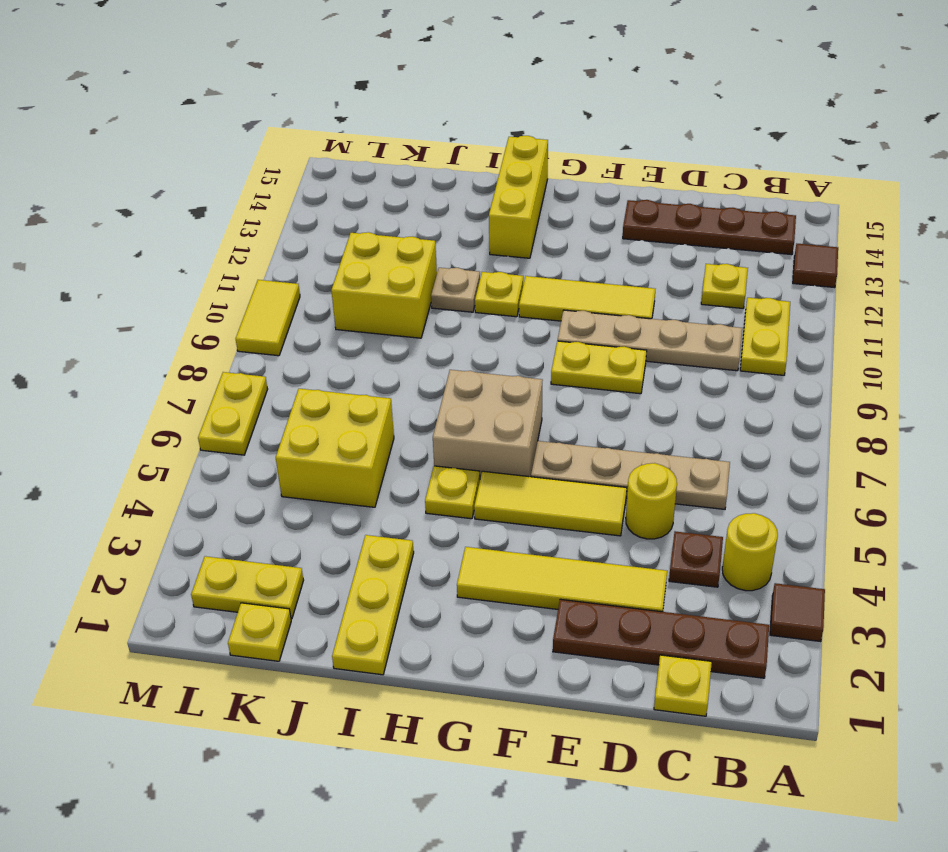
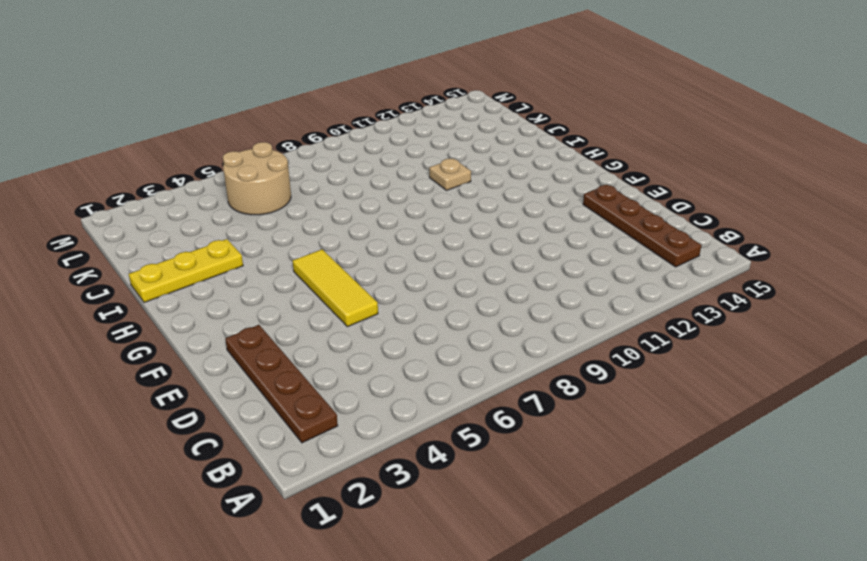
tan round brick K5:L6 level 1 -> yellow brick J5:K6 level 1
none -> brown tile A3 level 1
none -> brown tile A13 level 1
none -> yellow round brick B4 level 1

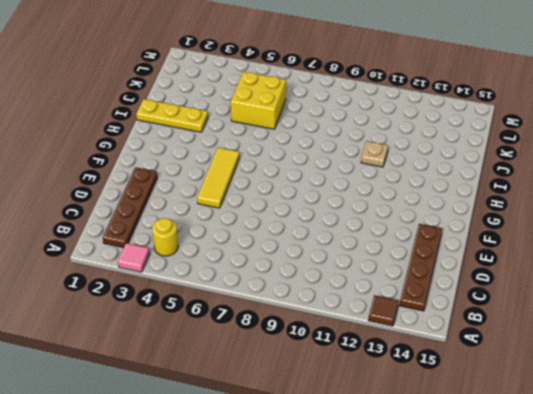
pink tile A3 level 1 -> brown tile A3 level 1
none -> yellow plate B10:B11 level 1
none -> yellow plate C1 level 1
none -> brown plate C4 level 1

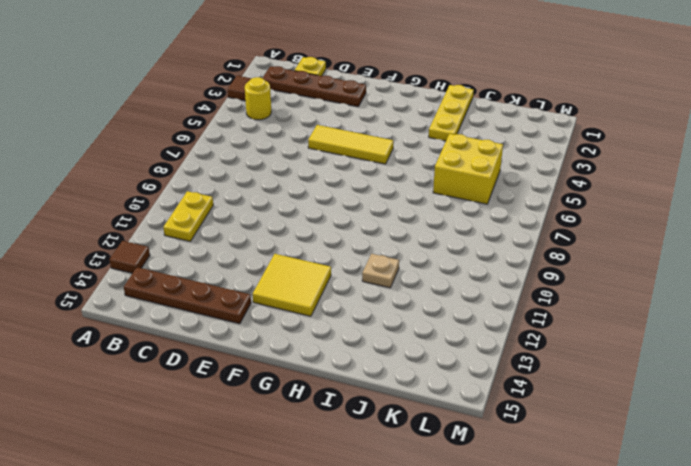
yellow tile F12:G13 level 1 -> none
none -> brown plate C4 level 1
none -> tan plate C6:F6 level 1
none -> tan plate C10:F10 level 1

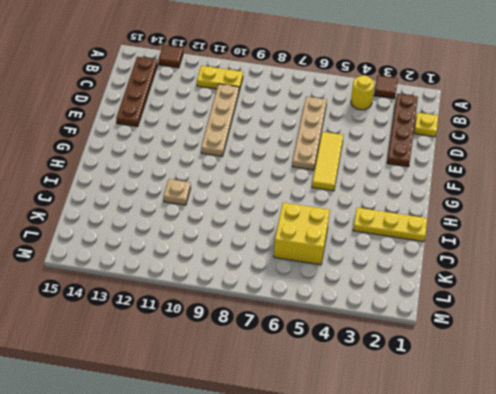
none -> brown plate C4 level 1
none -> yellow plate C12 level 1
none -> yellow tile D3:G3 level 1

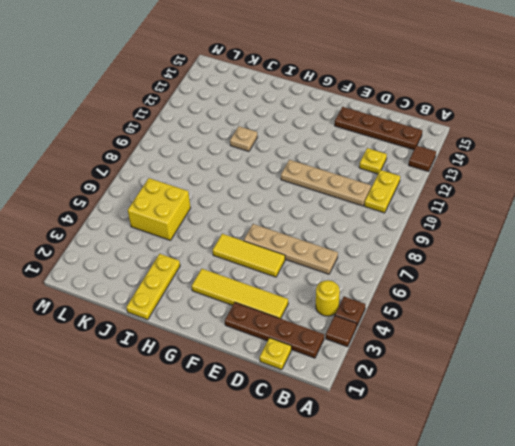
brown plate A4 level 1 -> brown plate C4 level 1
none -> yellow round brick D5 level 1
none -> yellow plate E9:F9 level 1
none -> yellow tile E11:G11 level 1

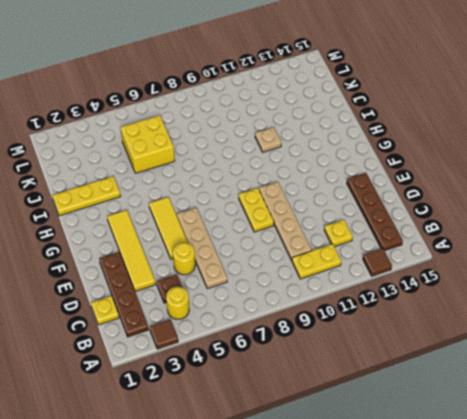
none -> yellow tile E11:G11 level 1
none -> tan brick G6:H7 level 1
none -> yellow plate H5 level 1

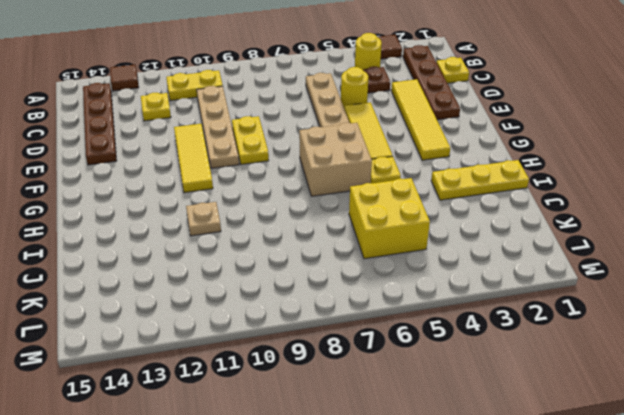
none -> yellow plate H11 level 1
none -> yellow brick H13:H15 level 1
none -> yellow brick J10:K11 level 1

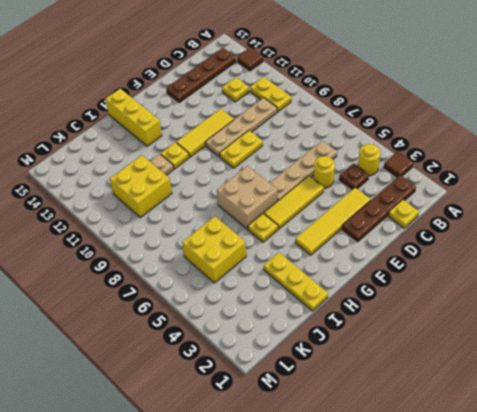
none -> yellow plate K1 level 1
none -> yellow plate K2:L2 level 1
none -> yellow plate M6:M7 level 1

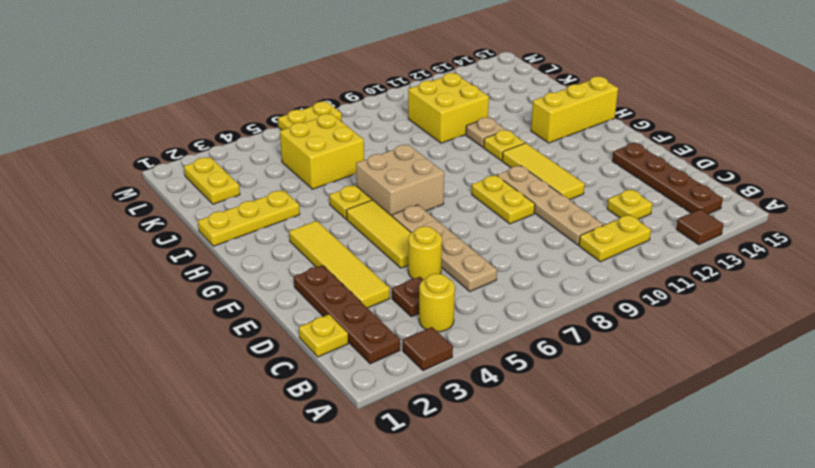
none -> yellow plate K1 level 1
none -> yellow tile M9:M10 level 1

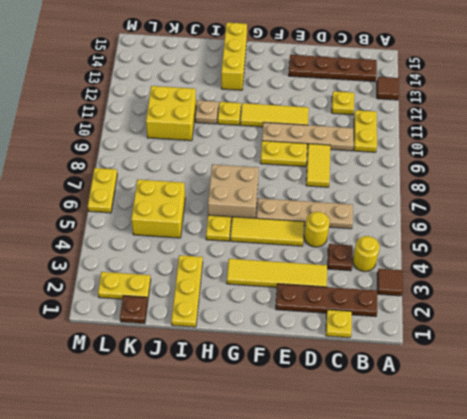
yellow tile D8:D9 level 1 -> yellow tile M9:M10 level 1
brown plate K1 level 1 -> yellow plate K1 level 1

